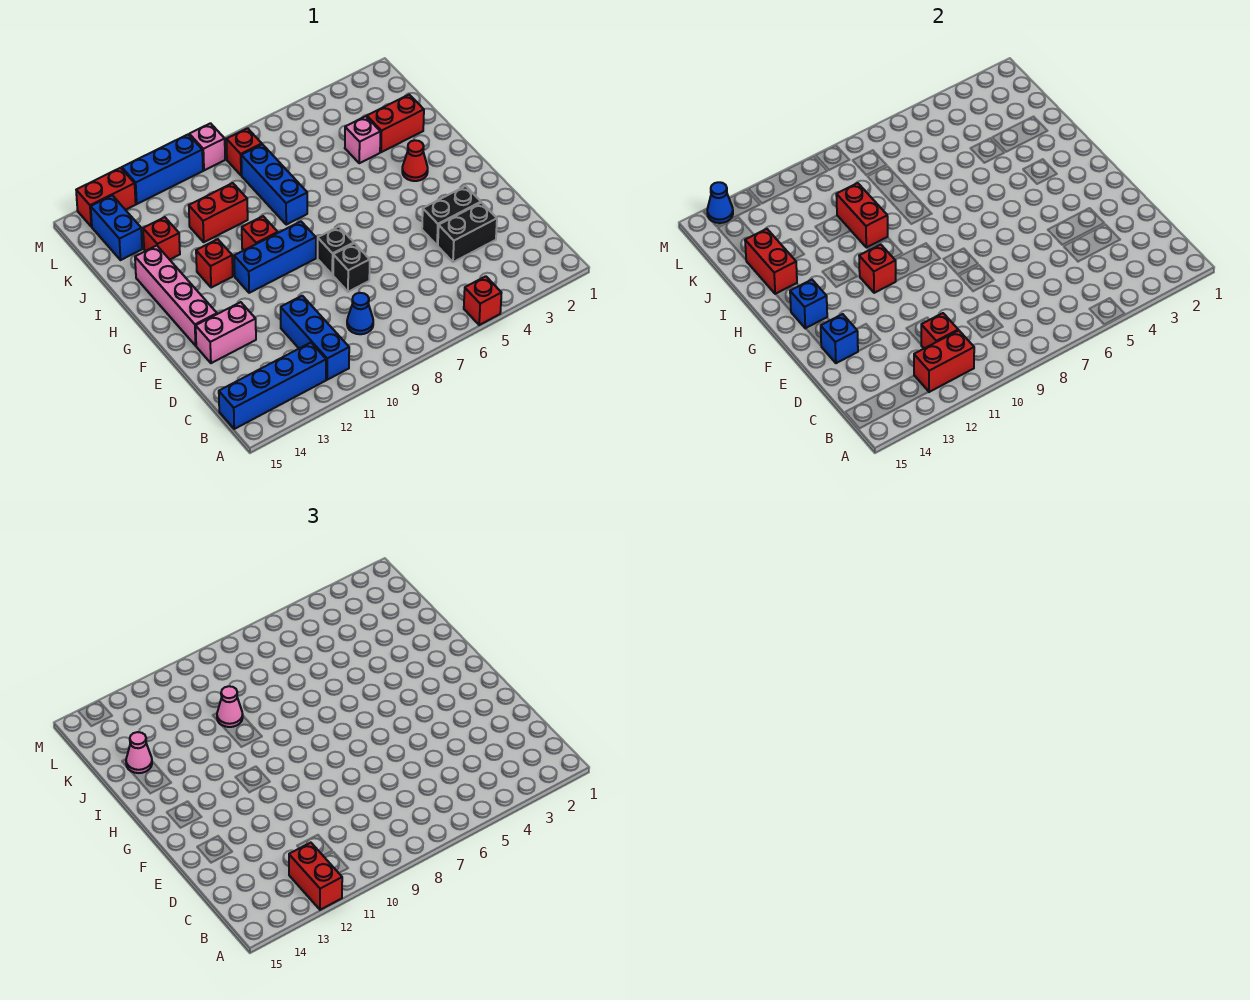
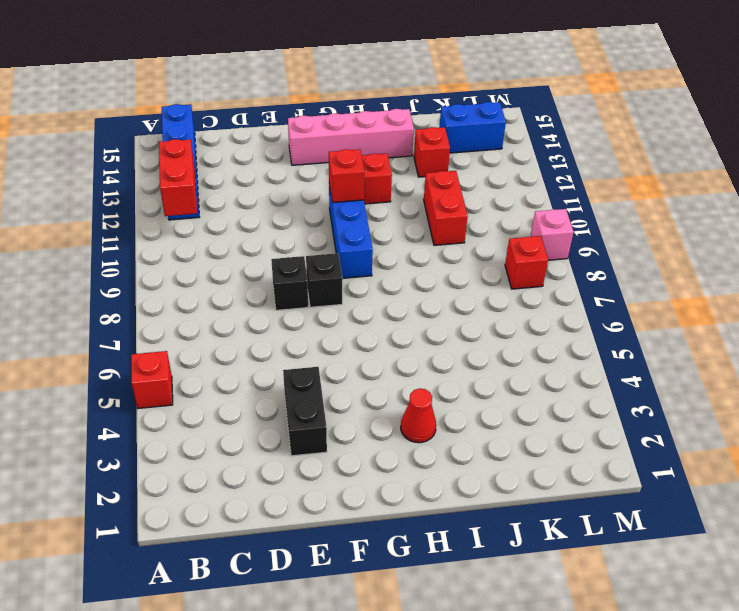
none -> blue brick B11:D11 level 1
none -> blue cone C9 level 1
none -> black brick D3:D4 level 1
none -> pink brick E13:E14 level 1

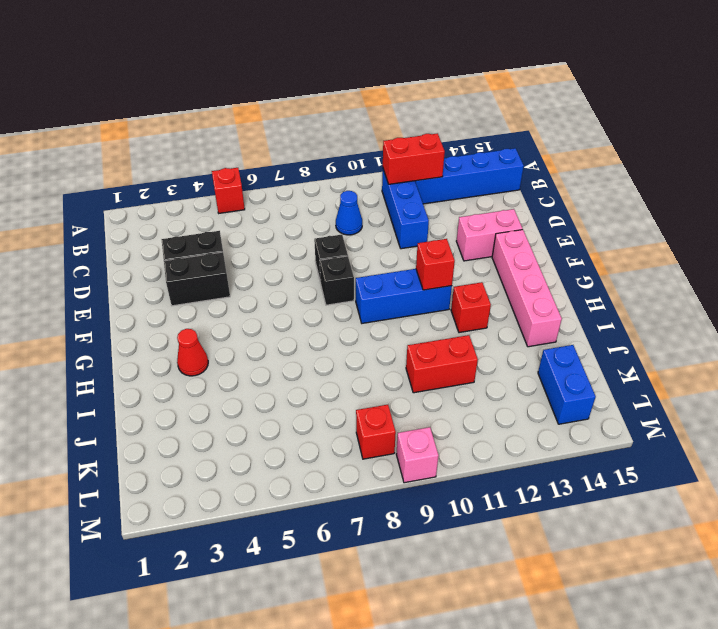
none -> red brick H10 level 1
none -> blue brick I8:K8 level 1
none -> red brick J2:J3 level 1
none -> pink brick J4 level 1

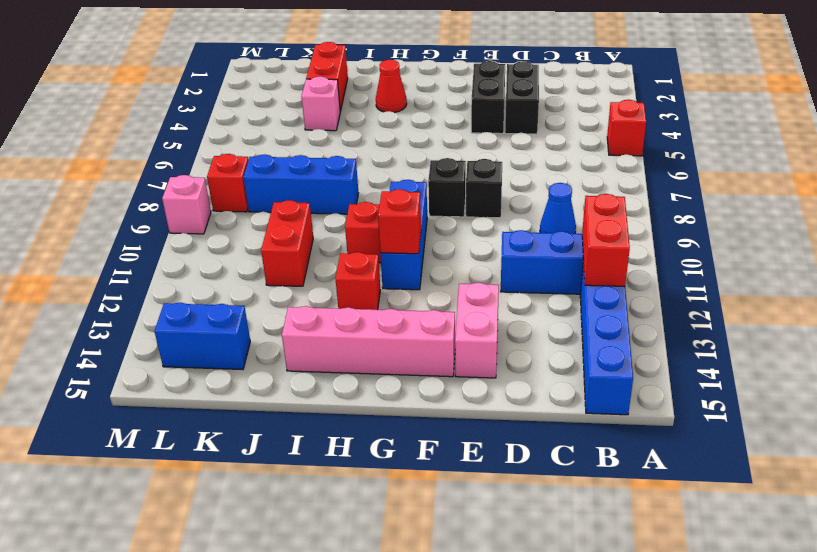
none -> red brick J13 level 1
none -> blue brick M10:M12 level 1
none -> red brick M13:M14 level 1
none -> red brick C11 level 2

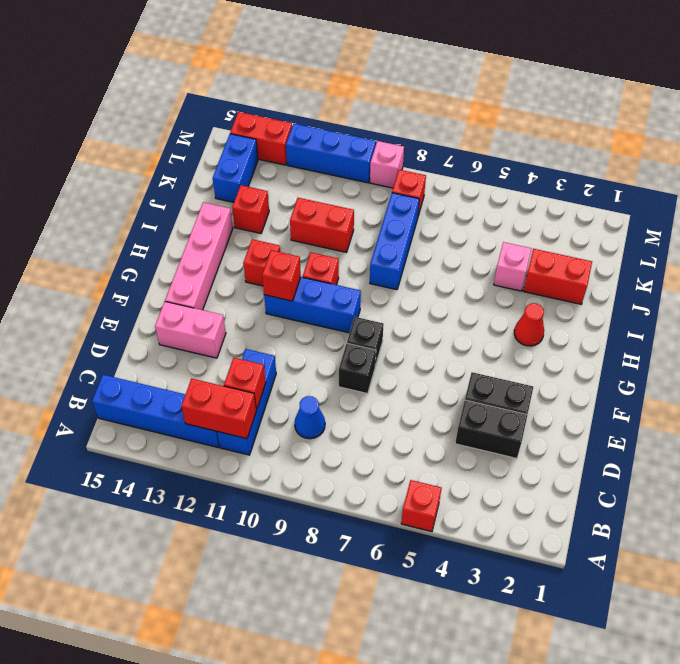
none -> blue brick E14 level 2
none -> blue brick G14 level 2
none -> red brick I10:J10 level 2
none -> red brick I14:J14 level 2

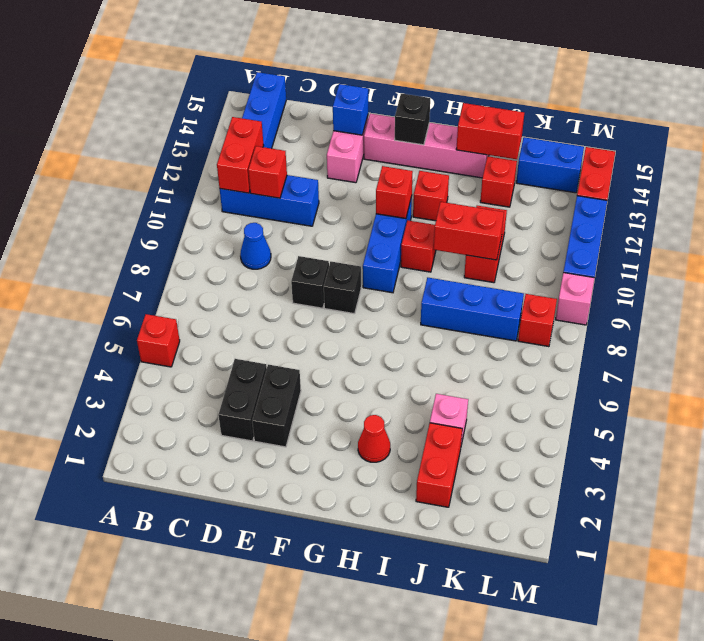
black brick G14 level 2 -> blue brick G14 level 2
none -> blue cone M14 level 2
none -> red brick A12:B12 level 3
none -> pink cone J10 level 3
none -> pink cone J14 level 3

